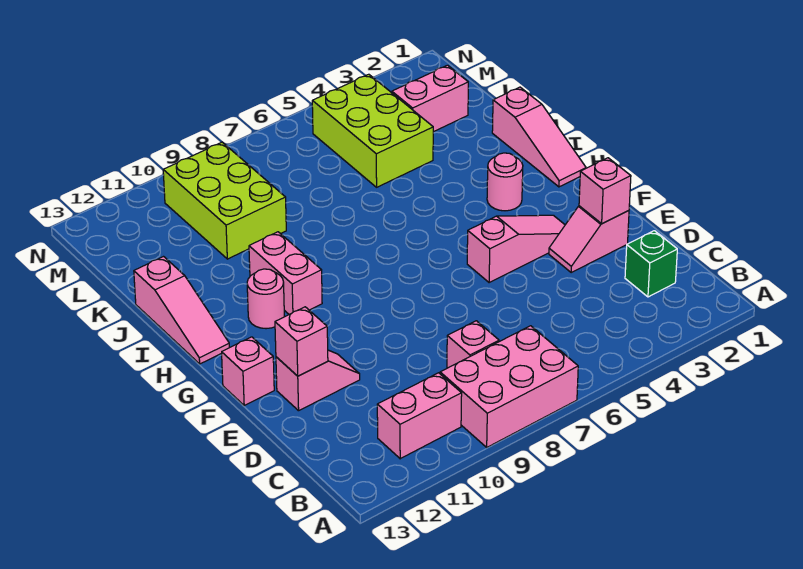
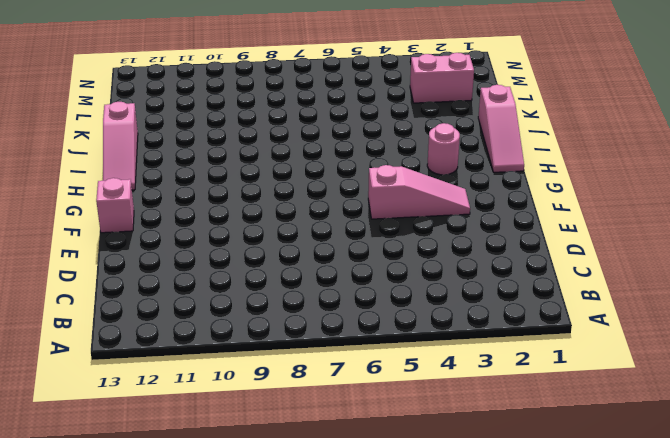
none -> pink brick A7:B9 level 1
none -> pink brick B10:B11 level 1
none -> green brick C2 level 1

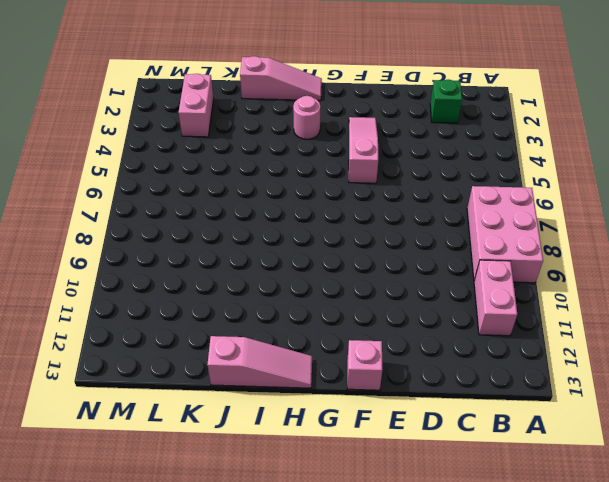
none -> pink brick C8 level 1
none -> pink slope E2:E3 level 1 top 2
none -> pink slope E11:E12 level 1 top 12

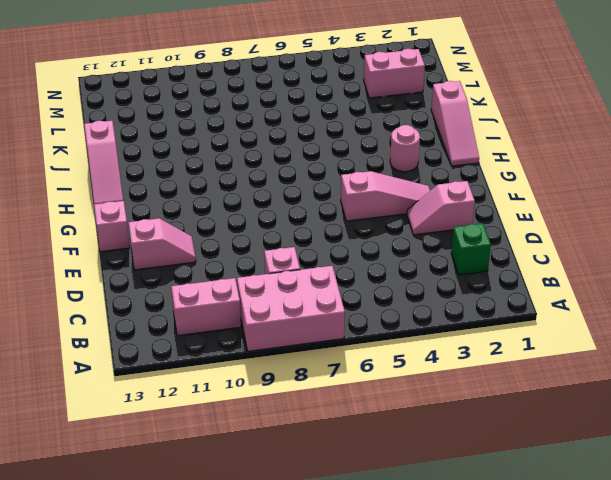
none -> pink brick H10:I10 level 1
none -> pink round brick H11 level 1
none -> lime brick K4:M5 level 1

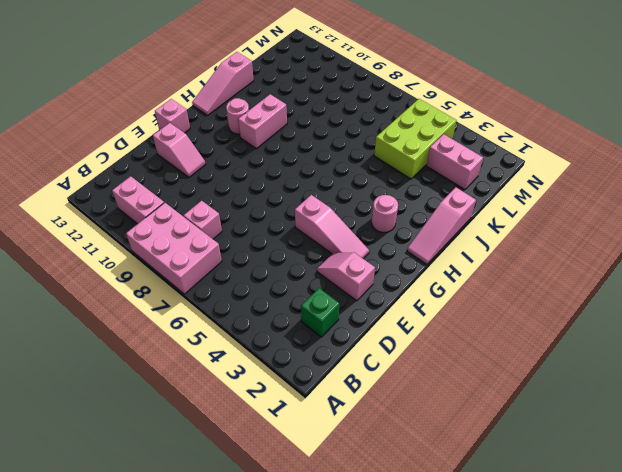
none -> lime brick K9:M10 level 1
none -> pink brick E2 level 2
none -> pink brick E12 level 2

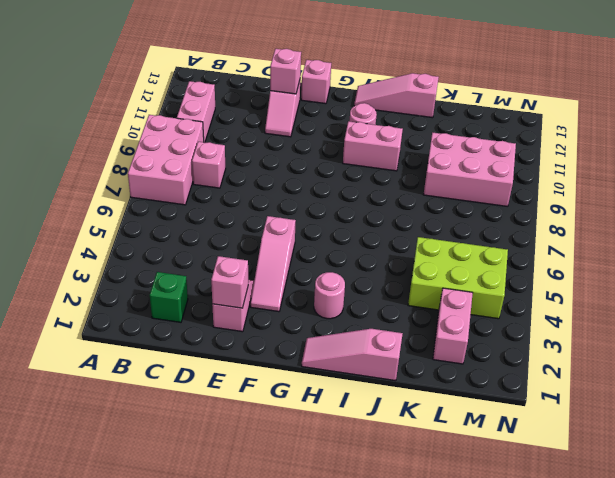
pink brick K9:M10 level 1 -> lime brick K9:M10 level 1

